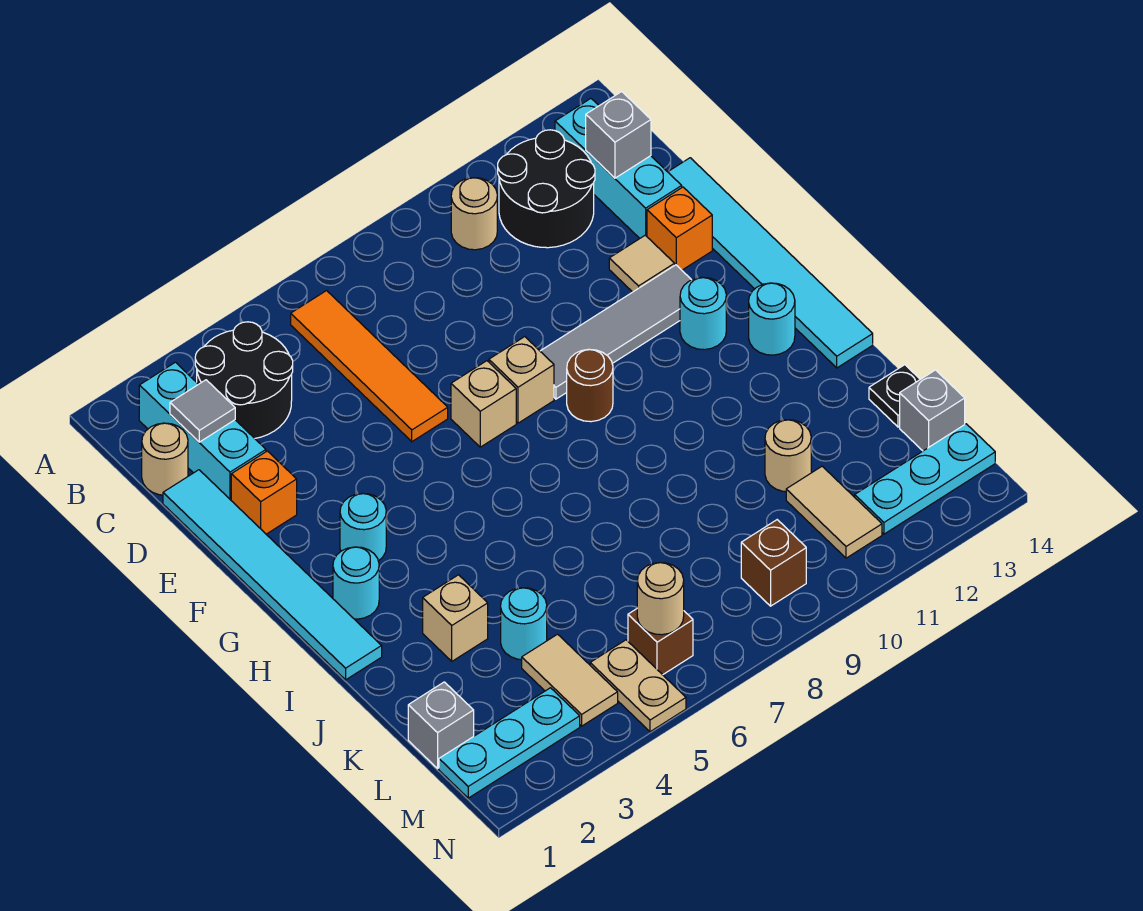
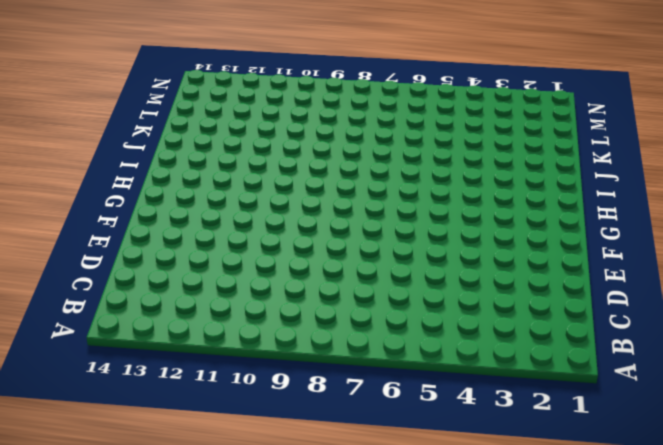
none -> cyan brick B2:D2 level 1
none -> black round brick B3:C4 level 1
none -> orange tile B6:E6 level 1
none -> tan round brick B10 level 1

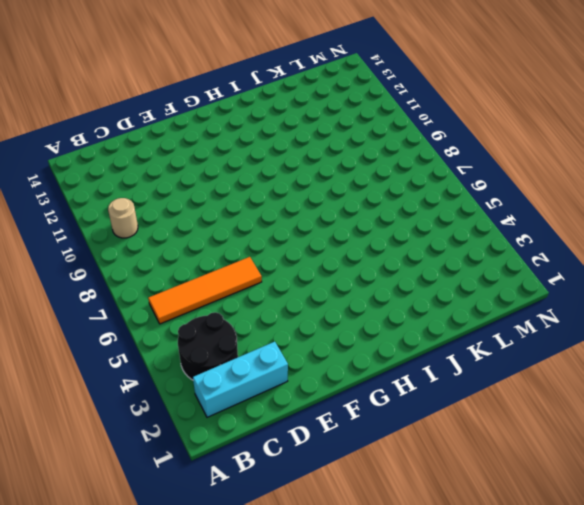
none -> black round brick B11:C12 level 1
none -> cyan brick B13:D13 level 1
none -> tan round brick C1 level 1
none -> cyan tile D1:I1 level 1

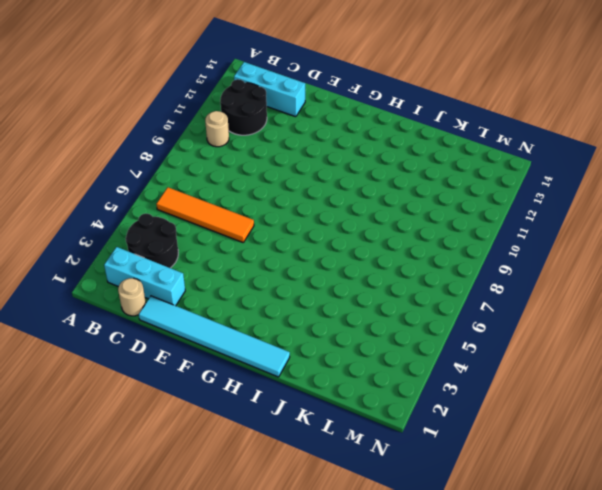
none -> cyan tile D14:I14 level 1
none -> orange brick E2 level 1
none -> tan tile E12 level 1
none -> orange brick E13 level 1

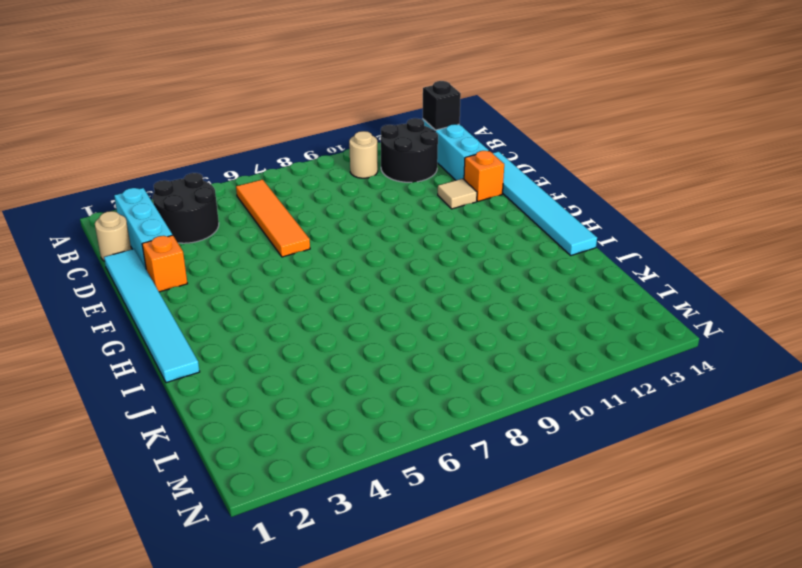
black brick B13 level 2 -> none
none -> tan brick F7 level 1
none -> tan brick F8 level 1
none -> grey tile F9:F12 level 1
none -> cyan round brick G3 level 1

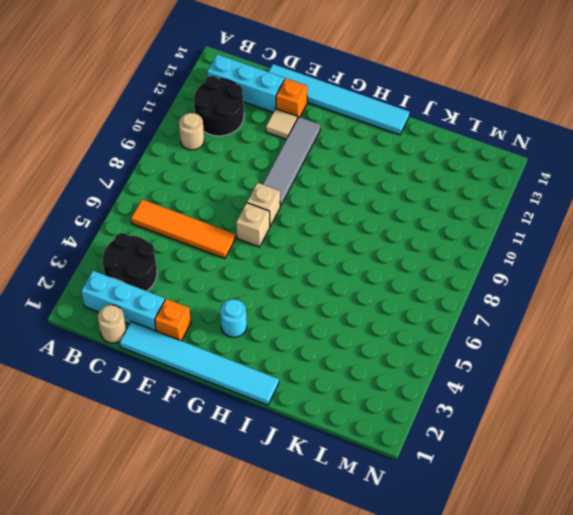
none -> brown round brick G9 level 1
none -> cyan round brick G12 level 1
none -> cyan round brick H2 level 1
none -> cyan round brick H13 level 1

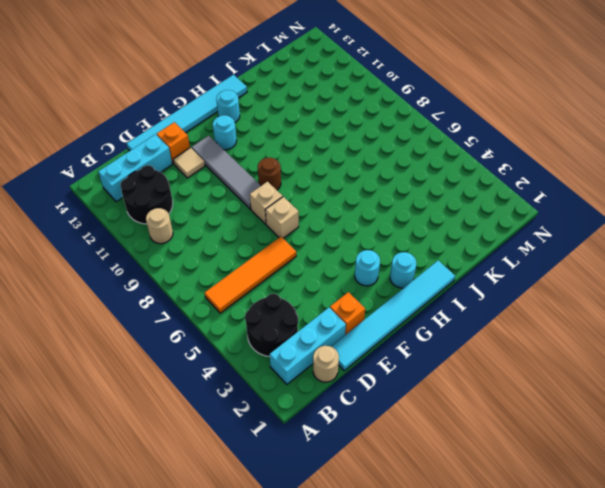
none -> tan brick J3 level 1
none -> cyan round brick K4 level 1
none -> tan round brick K11 level 1
none -> black plate K14 level 1

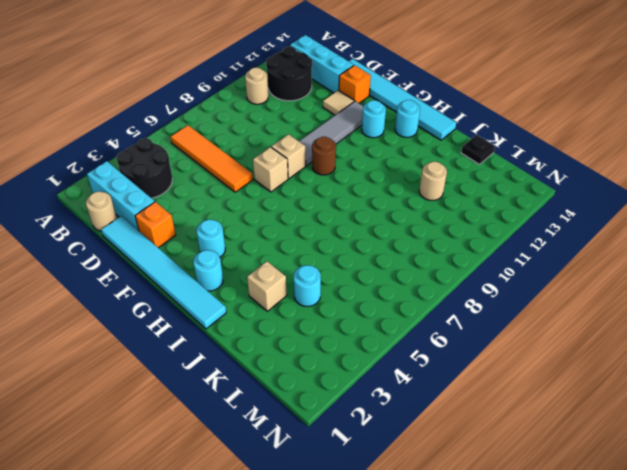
none -> grey brick L1 level 1
none -> tan tile L4:M4 level 1
none -> tan tile L11:M11 level 1
none -> grey brick L14 level 1

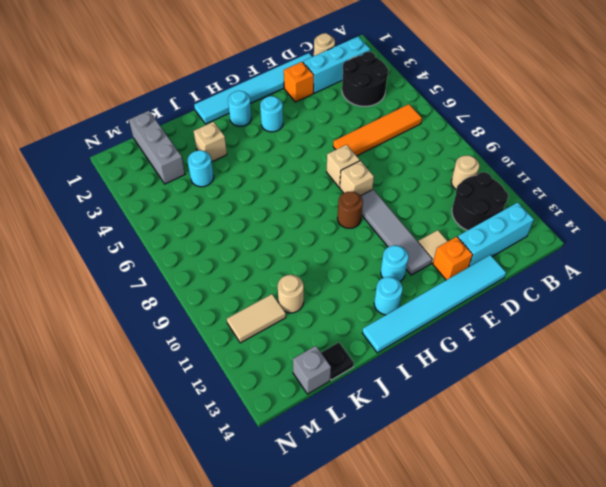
grey brick L1:L3 level 1 -> grey brick L1 level 1
none -> tan tile L4:M4 level 1
none -> cyan plate M1:M3 level 1
none -> tan plate M5:N5 level 1
none -> brown brick M6 level 1

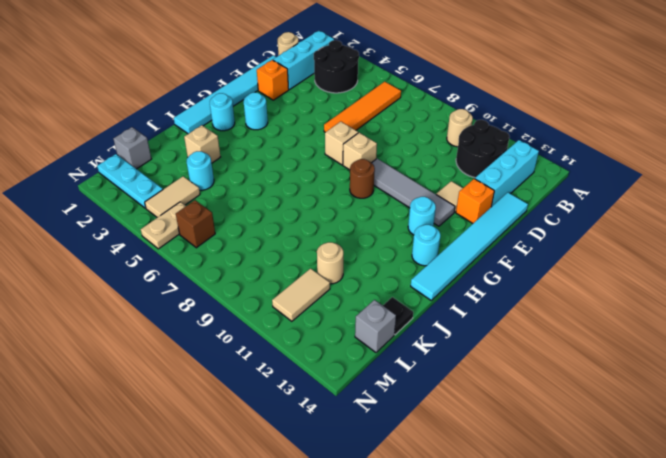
none -> brown brick M9 level 1
none -> cyan plate M12:M14 level 1
none -> grey tile C2 level 2
none -> grey brick C13 level 2

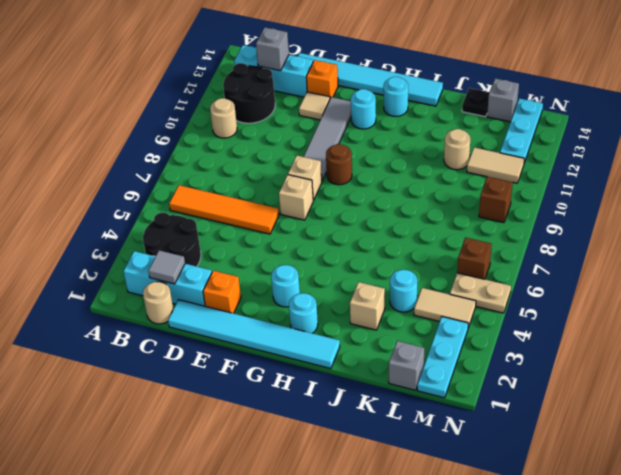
none -> tan round brick M6 level 2

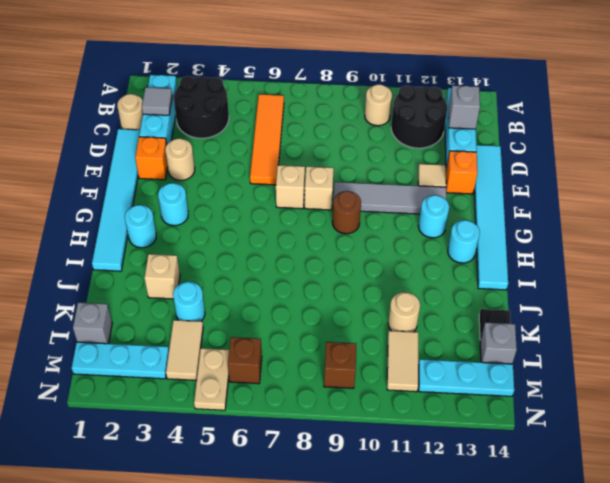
tan round brick E3 level 1 -> tan round brick M6 level 2

